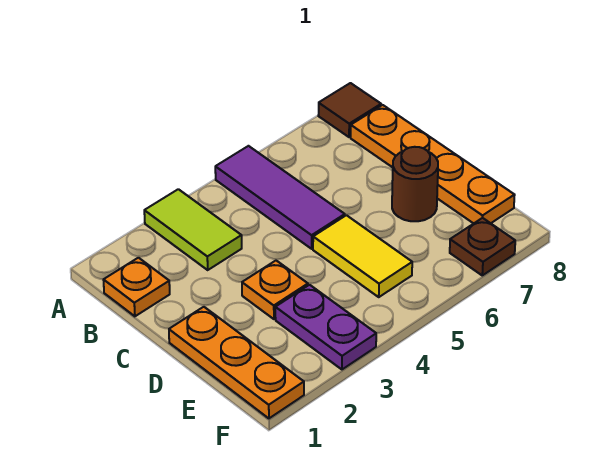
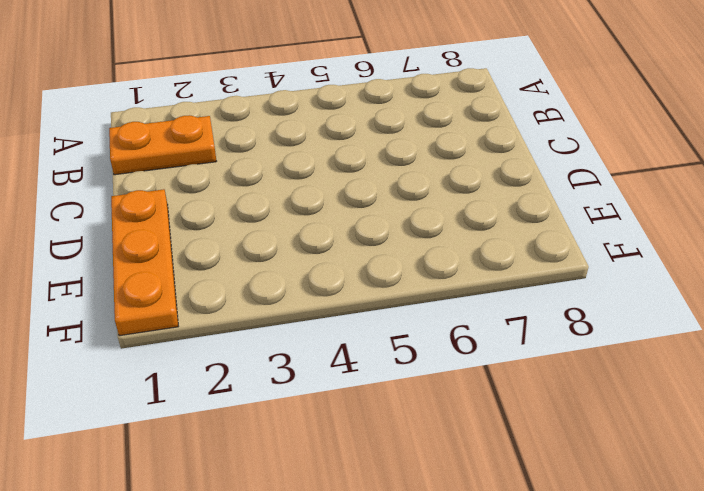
orange plate B1:B2 level 1 -> orange plate B1 level 1
none -> lime tile A3:B3 level 1
none -> purple tile A5:C5 level 1

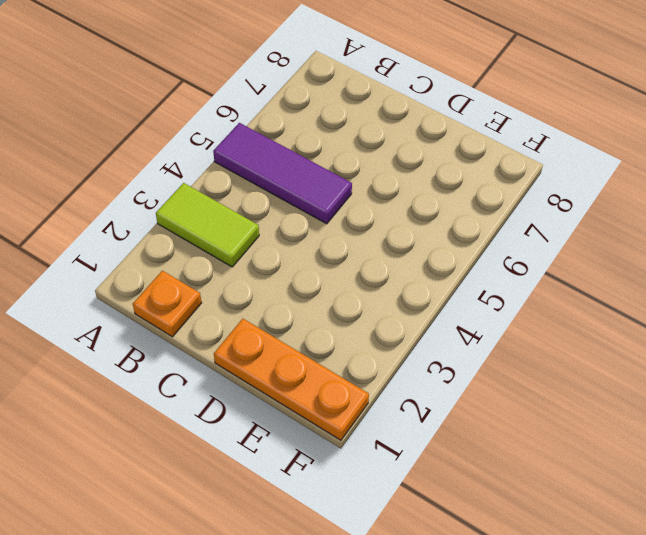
none -> brown tile A8 level 1
none -> orange plate B8:E8 level 1

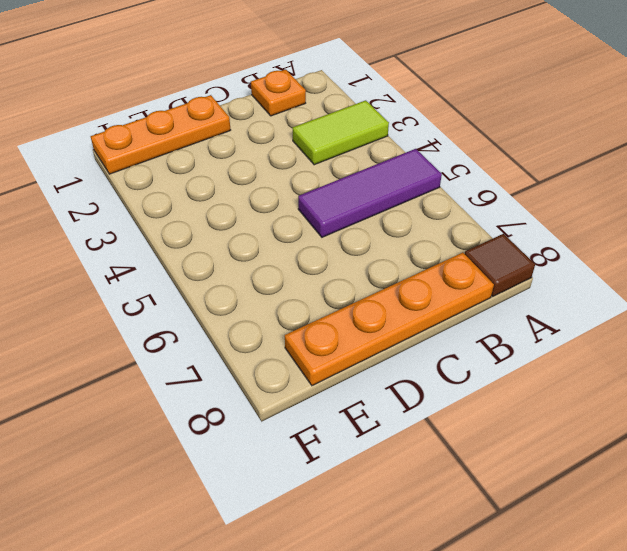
none -> orange plate D3 level 1
none -> yellow tile D5:E5 level 1

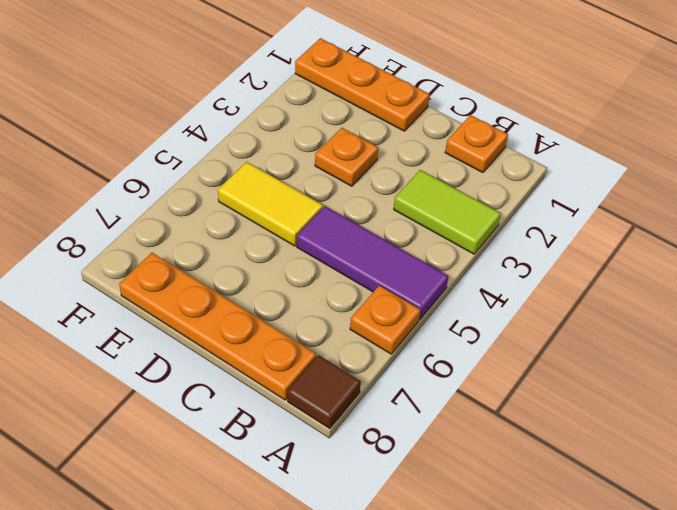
orange plate A6 level 1 -> none
none -> brown round brick D7 level 1
none -> purple plate E3:F3 level 1

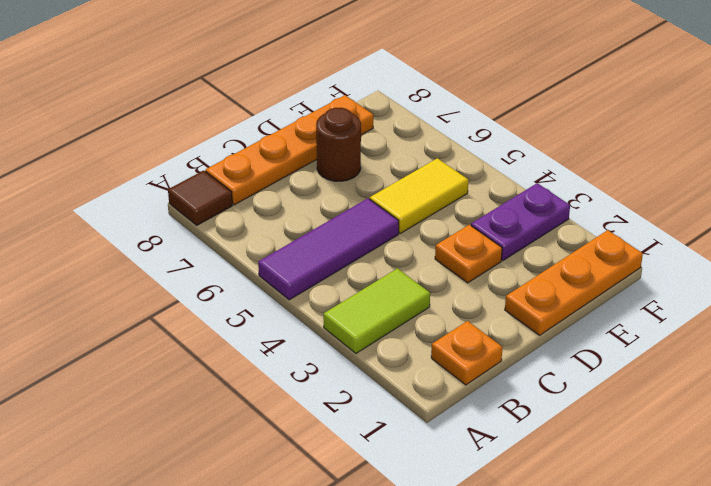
none -> brown plate F7 level 1

